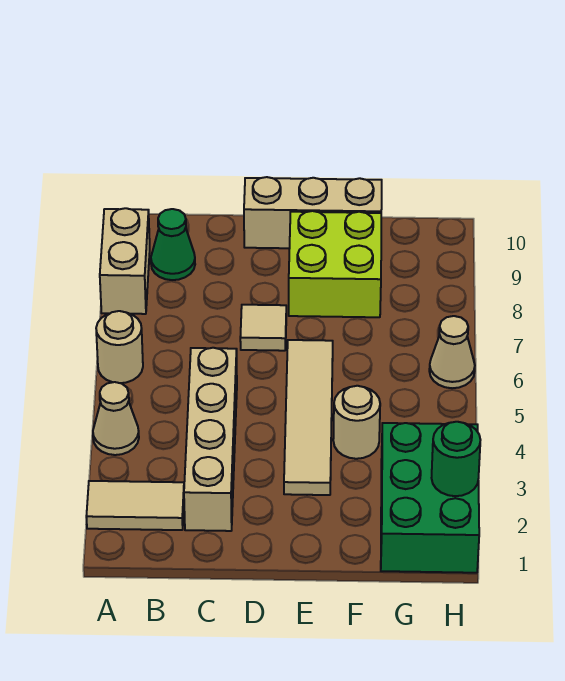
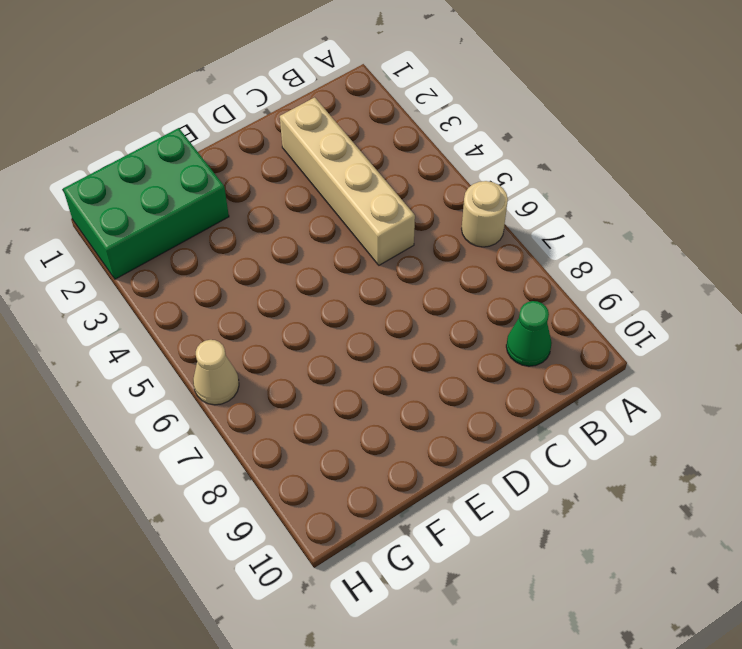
green brick F1:H2 level 1 -> green brick G1:H3 level 1
none -> tan tile A2:B2 level 1
none -> tan cone A4 level 1
none -> tan brick A8:A9 level 1

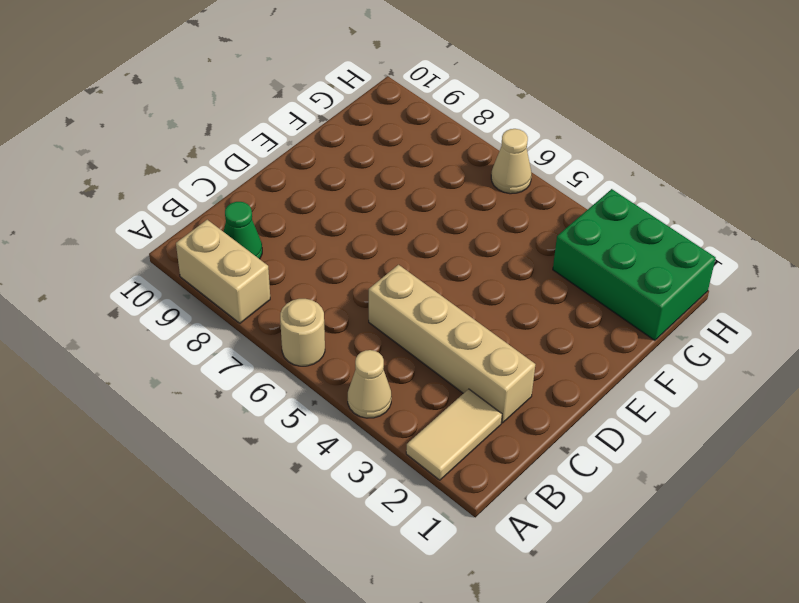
none -> tan tile D7 level 1
none -> tan brick D10:F10 level 1
none -> tan tile E3:E6 level 1

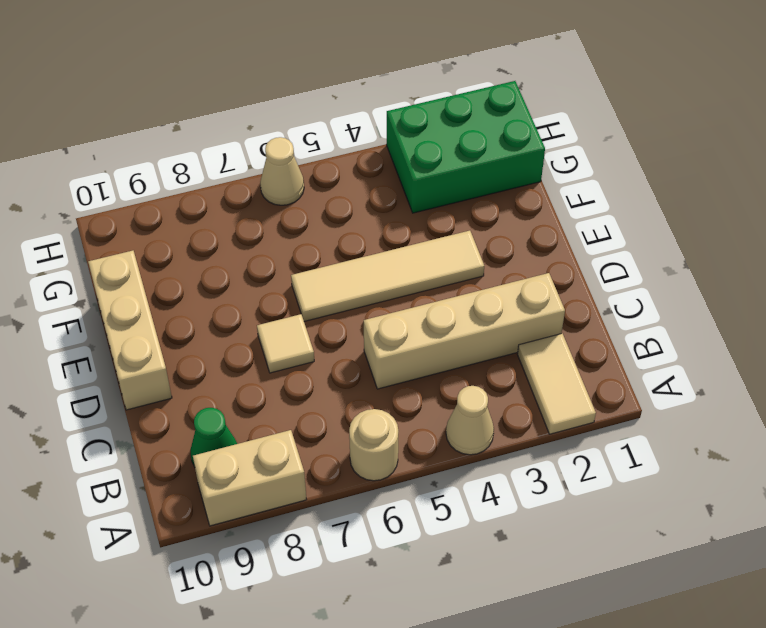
none -> lime brick E8:F9 level 1
none -> tan round brick F4 level 1
none -> green round brick H2 level 2

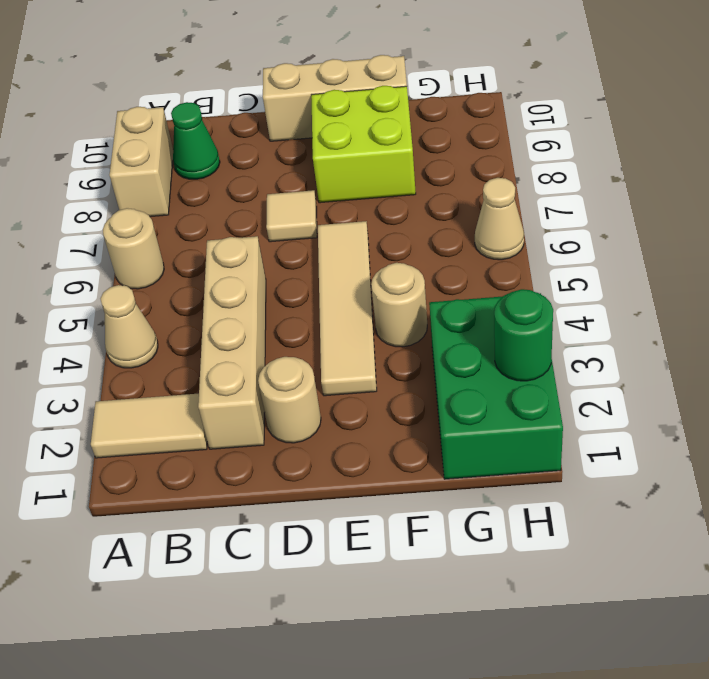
tan round brick D2 level 1 -> none

